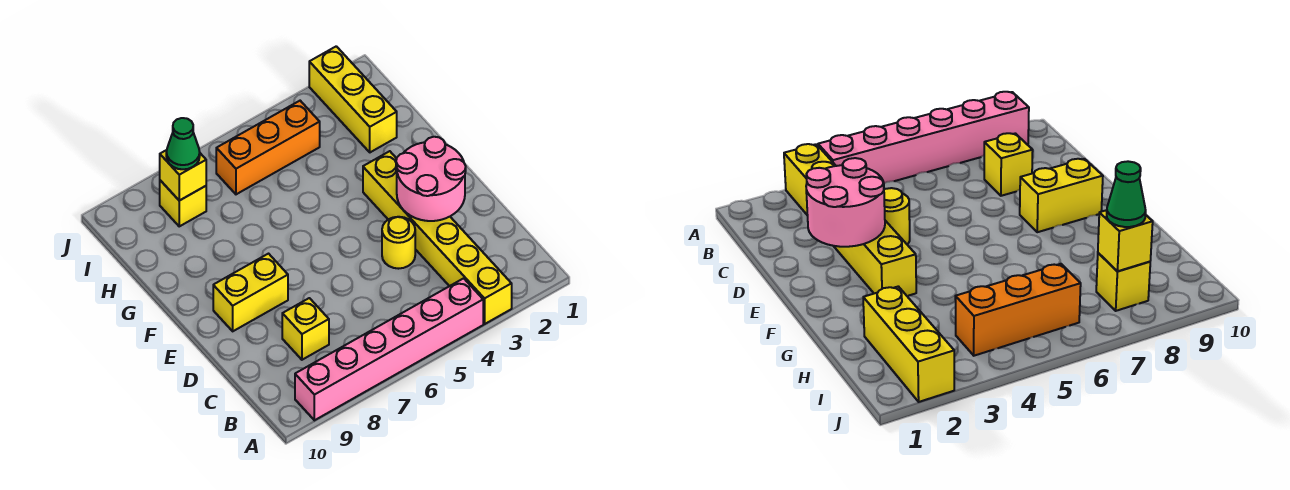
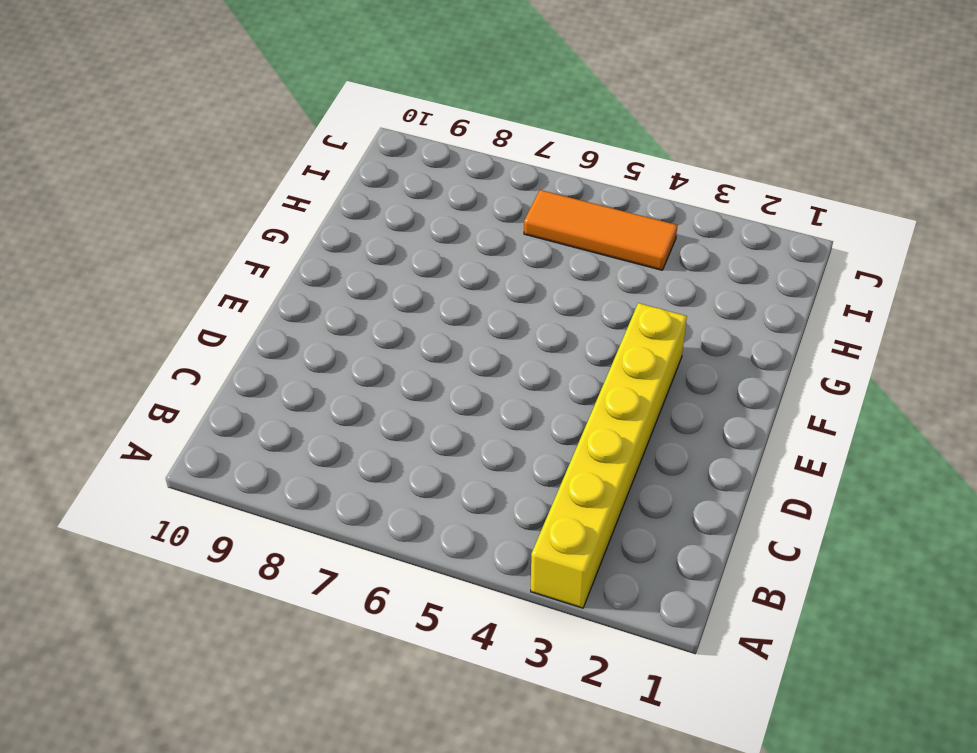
orange tile I4:I6 level 1 -> orange brick I4:I6 level 1
none -> pink brick A4:A9 level 1
none -> yellow brick C8 level 1

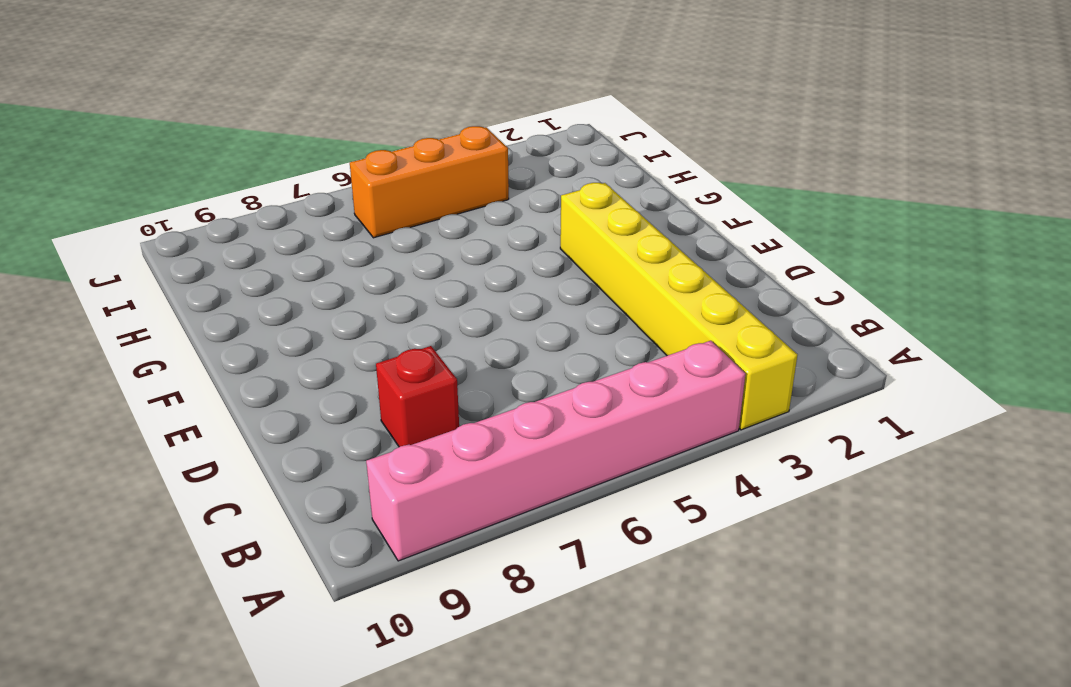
red brick C8 level 1 -> yellow brick C8 level 1
none -> yellow round brick D4 level 1
none -> yellow brick E8:E9 level 1

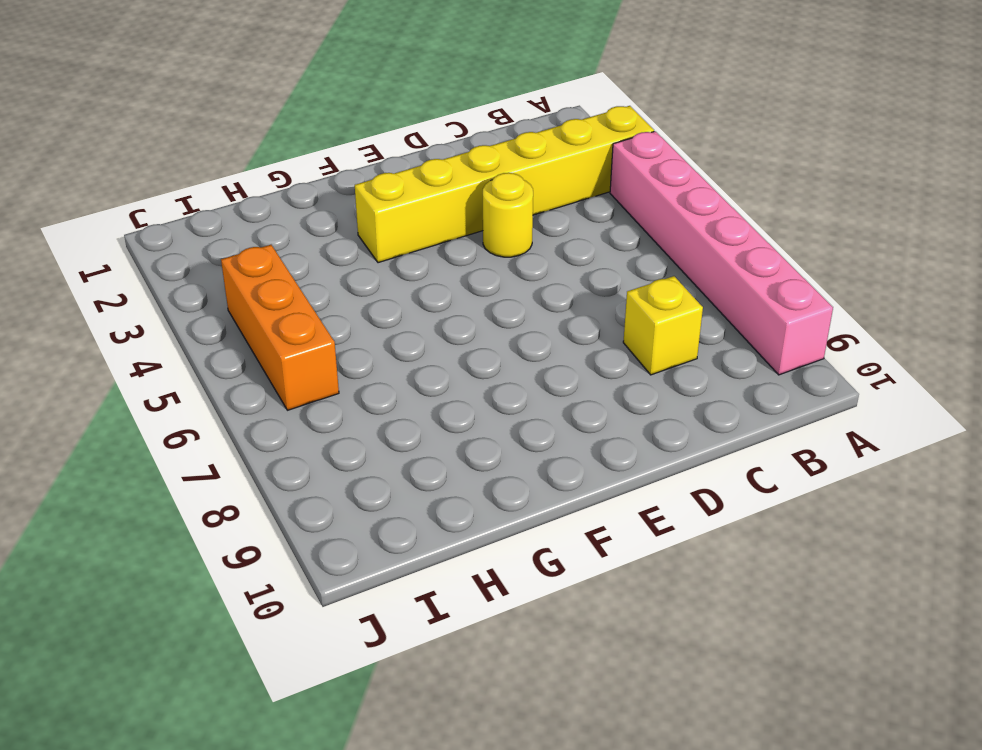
none -> yellow brick E8:E9 level 1
none -> yellow brick H2:J2 level 1

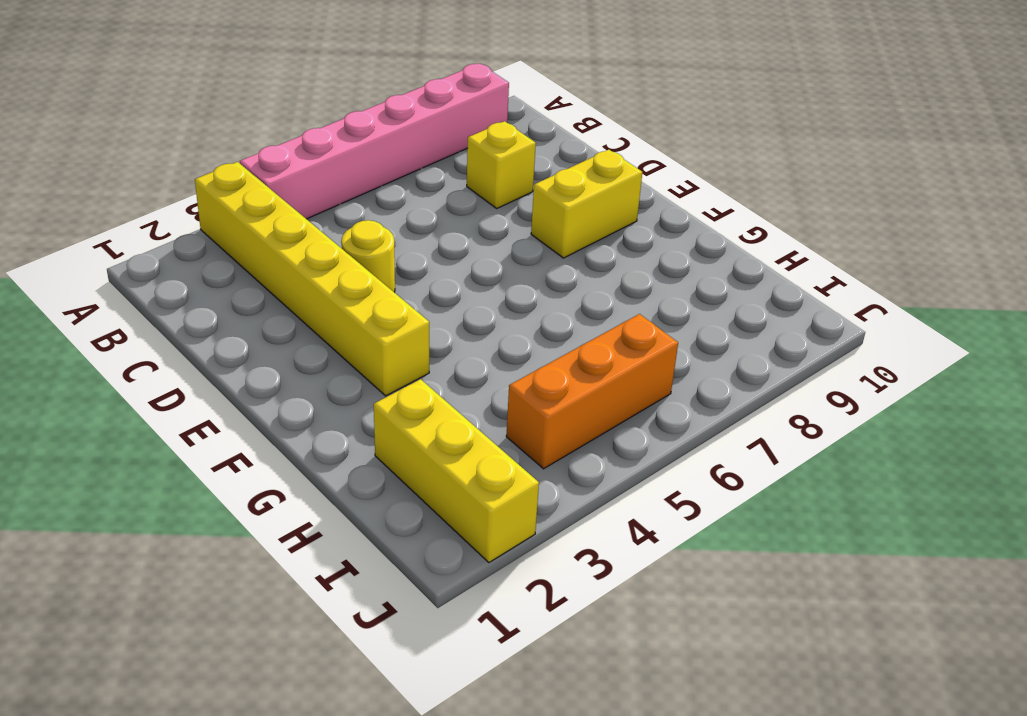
none -> yellow brick I8 level 1
none -> pink round brick D2:E3 level 2

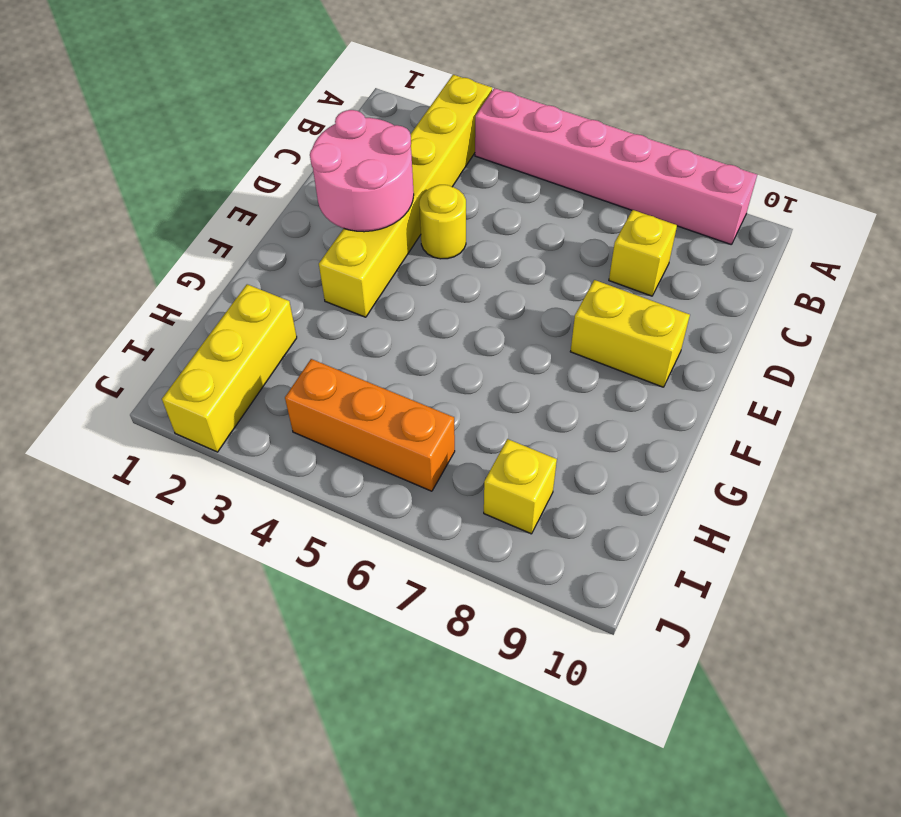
none -> yellow brick I8 level 2
none -> green cone I8 level 3

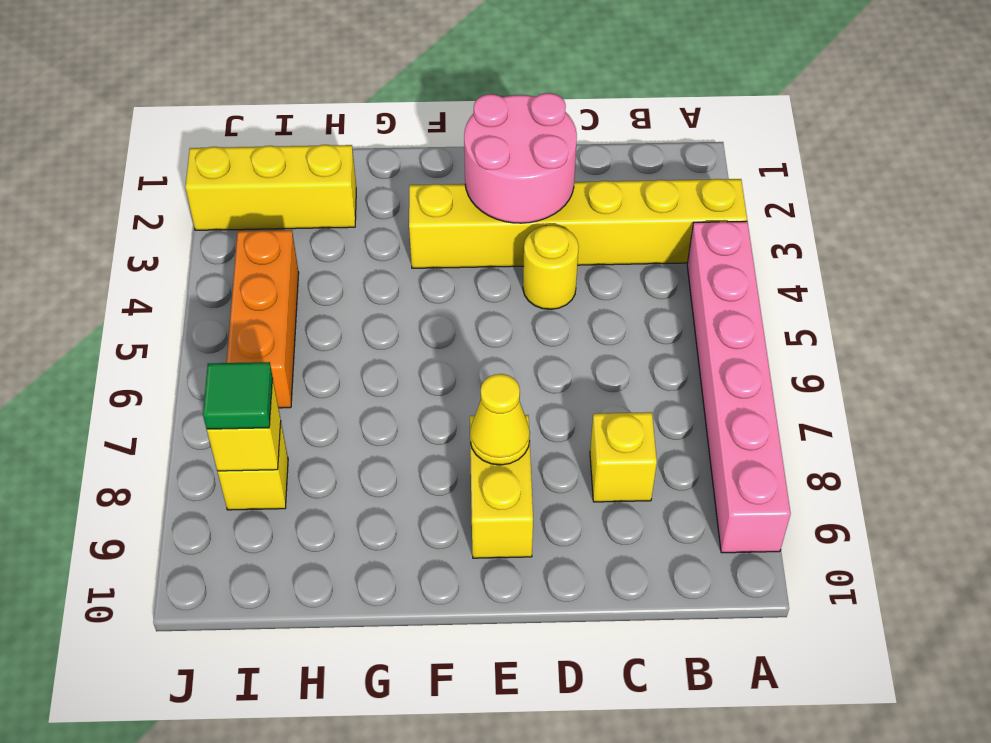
yellow cone E8 level 2 -> none
green tile I8 level 3 -> green cone I8 level 3

